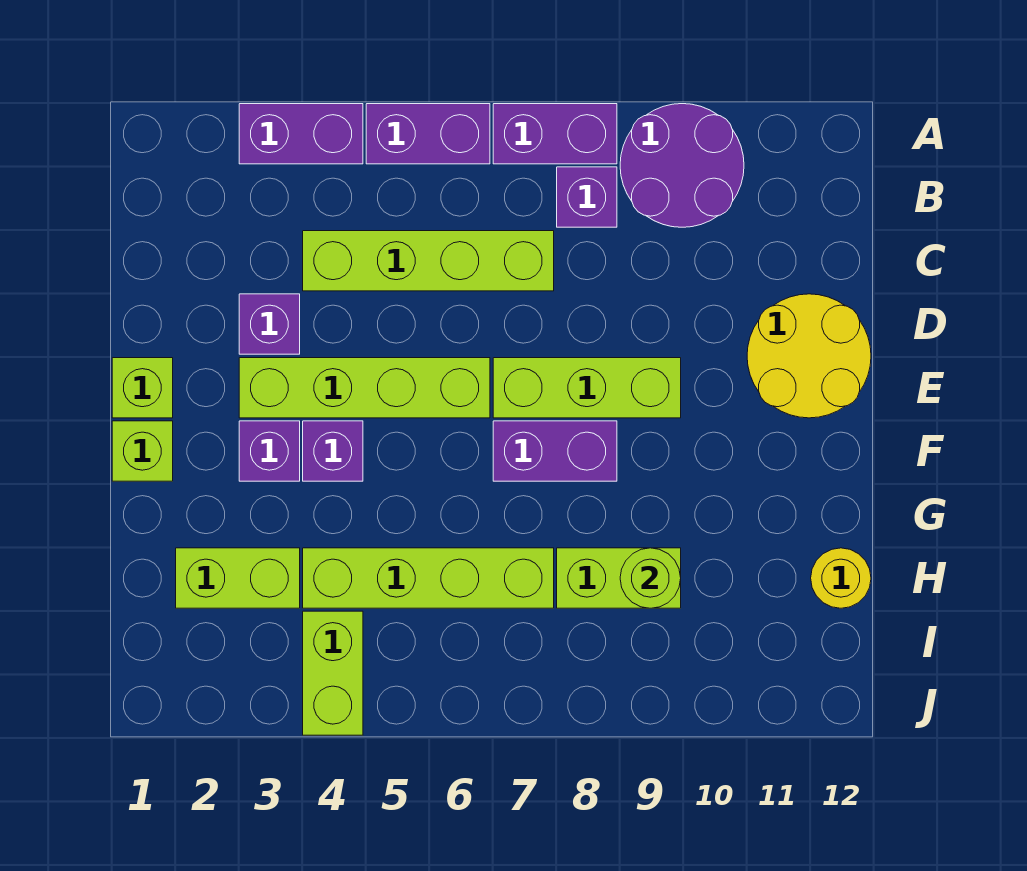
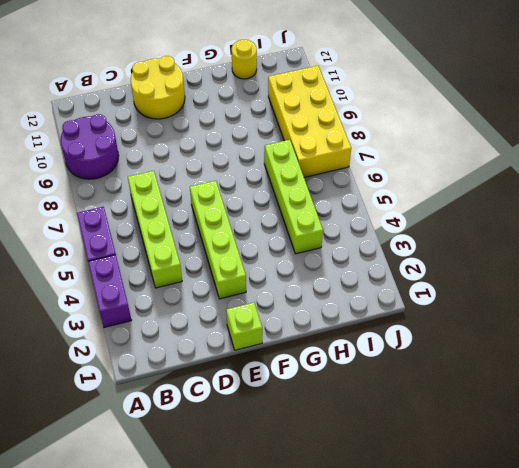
yellow brick I7:J10 level 1 -> none
none -> purple brick A7:A8 level 1
none -> purple brick B8 level 1
none -> purple brick D3 level 1

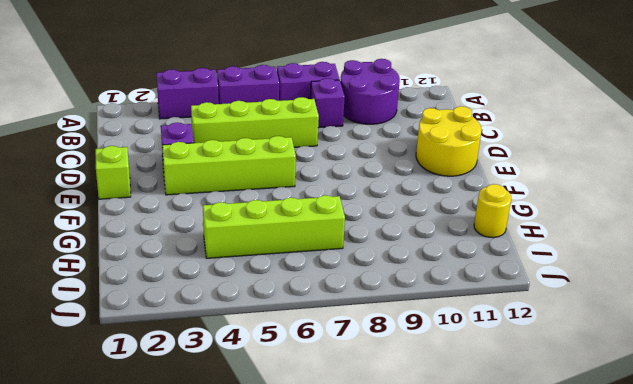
none -> lime brick E7:E9 level 1
none -> lime brick F1 level 1
none -> purple brick F3 level 1

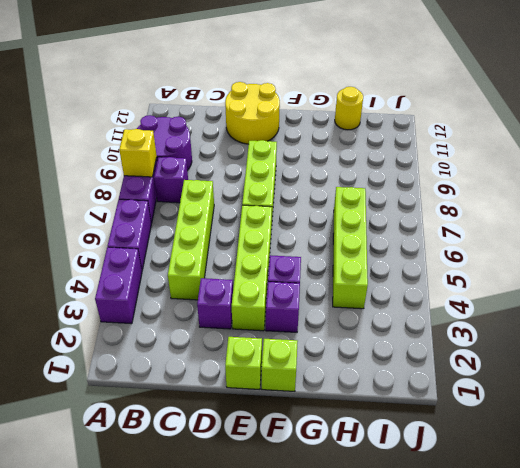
yellow brick A8 level 2 -> none
none -> purple brick F7:F8 level 1
none -> lime brick H2:H3 level 1
none -> lime brick H8:H9 level 1

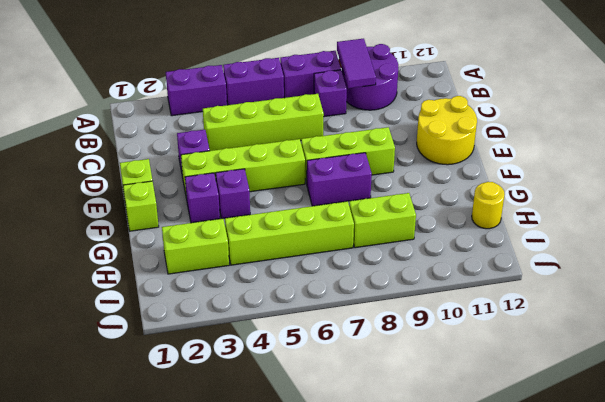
purple tile A9:B9 level 2 -> none
none -> lime brick I4:J4 level 1
none -> lime round brick H9 level 2

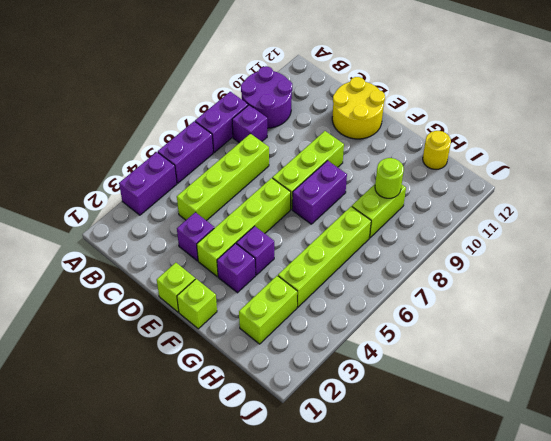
none -> lime brick I4:J4 level 1

